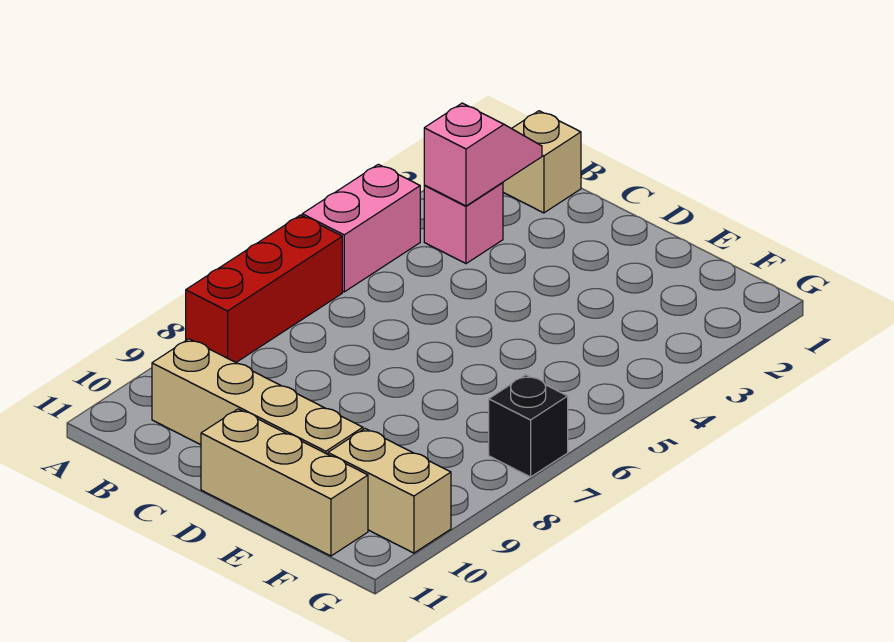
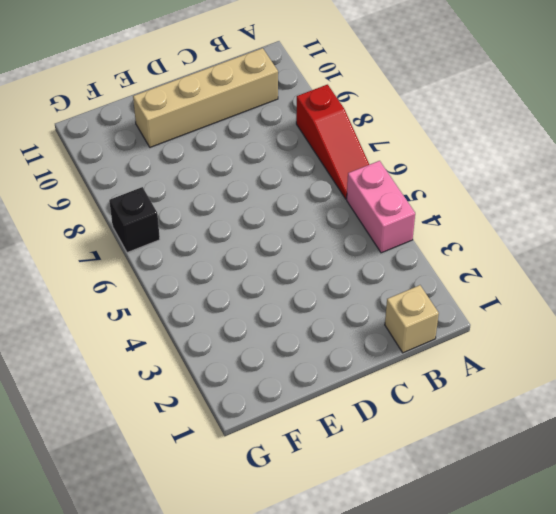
red slope A6:A8 level 1 top 8 -> red brick A6:A8 level 1
none -> pink brick B3 level 1
none -> tan brick D11:F11 level 1

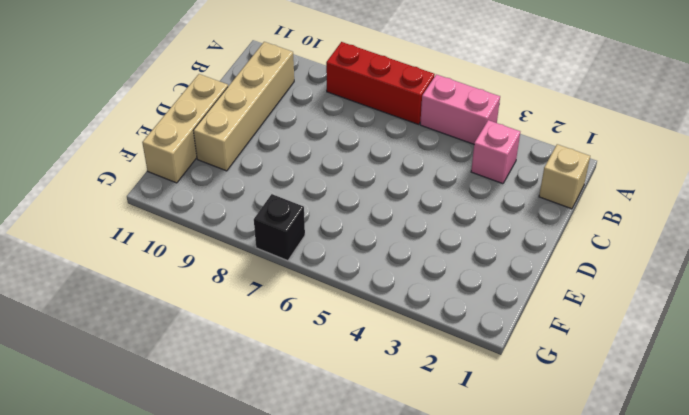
none -> tan brick F10:G10 level 1
none -> pink slope B2:B3 level 2 top 3

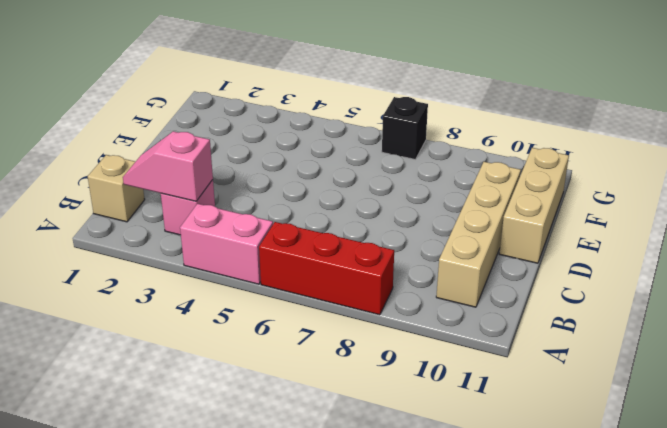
none -> tan brick F10:G10 level 1

